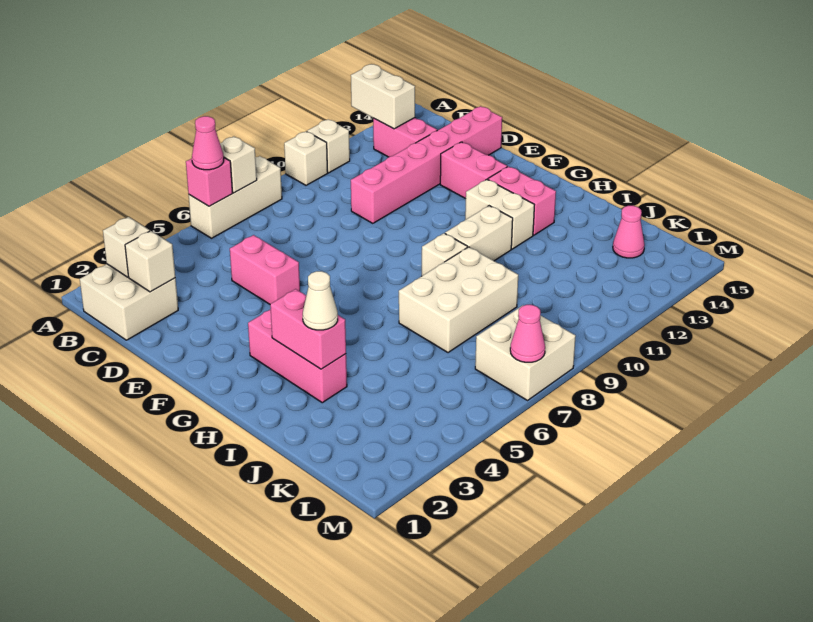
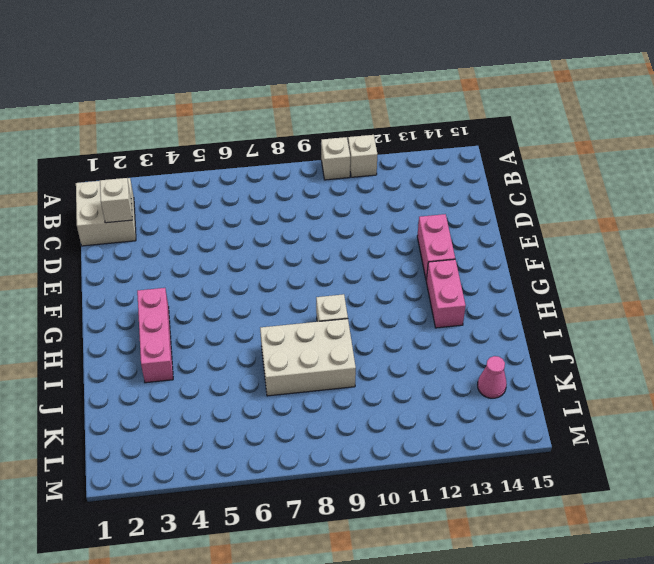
none -> white brick A6:A8 level 1
none -> pink brick B13:C13 level 1
none -> pink brick D5:E5 level 1

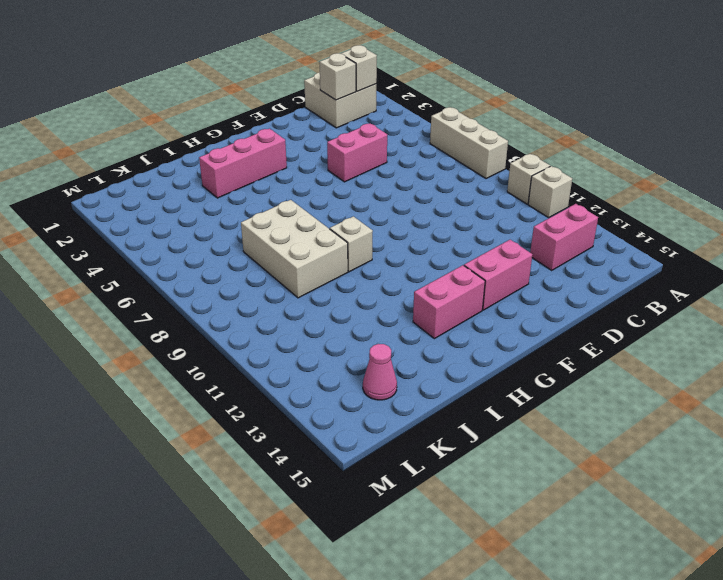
none -> pink brick D10:D15 level 1
none -> white brick G12:H12 level 1
none -> white brick H10:H11 level 1

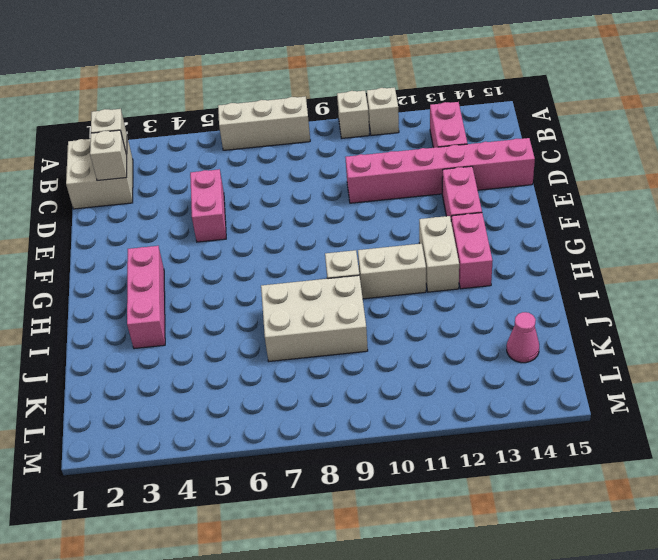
none -> white brick L7:M8 level 1
none -> pink brick A6 level 2
none -> white brick A7 level 2

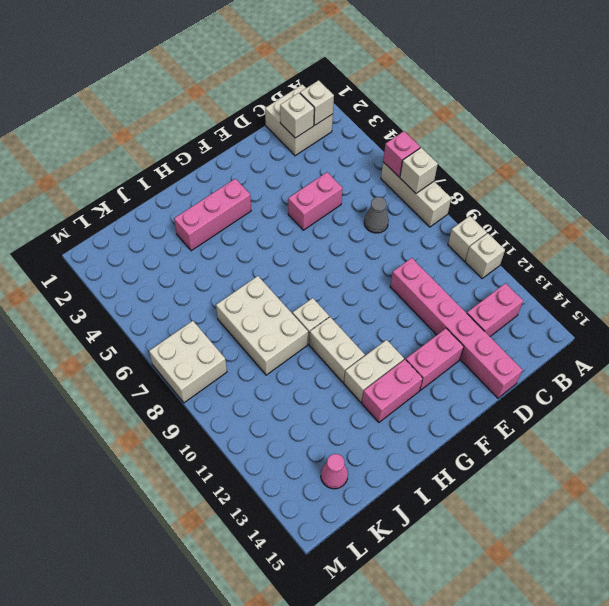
grey cone C7 level 1 -> none
none -> white brick A13:B13 level 2
none -> pink brick H3:I3 level 2
none -> pink cone M7 level 2

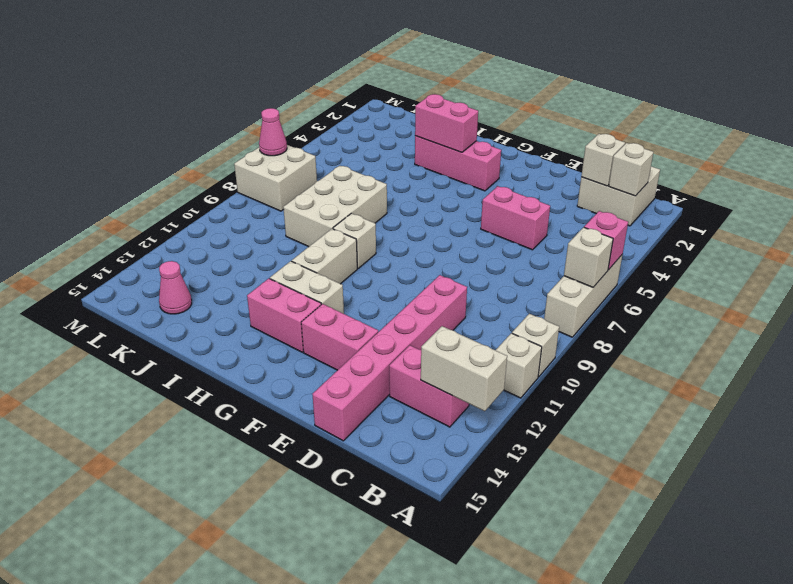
none -> pink cone A6 level 3
none -> white cone I3 level 3

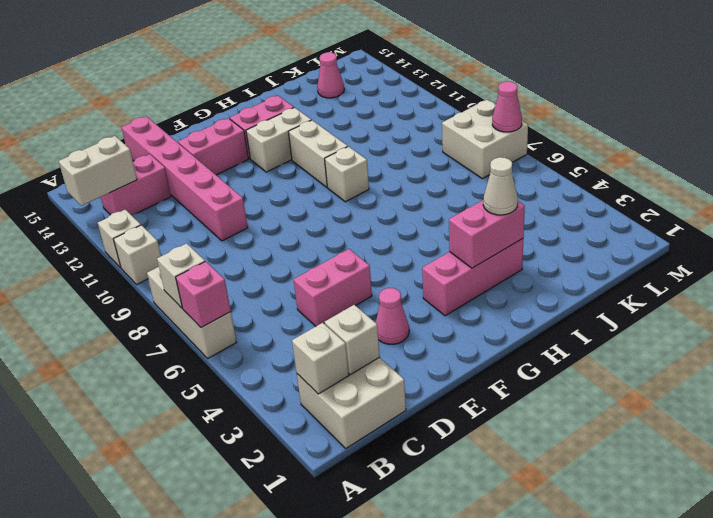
pink cone E3 level 1 -> pink cone A6 level 3
none -> white brick I7:J9 level 1

